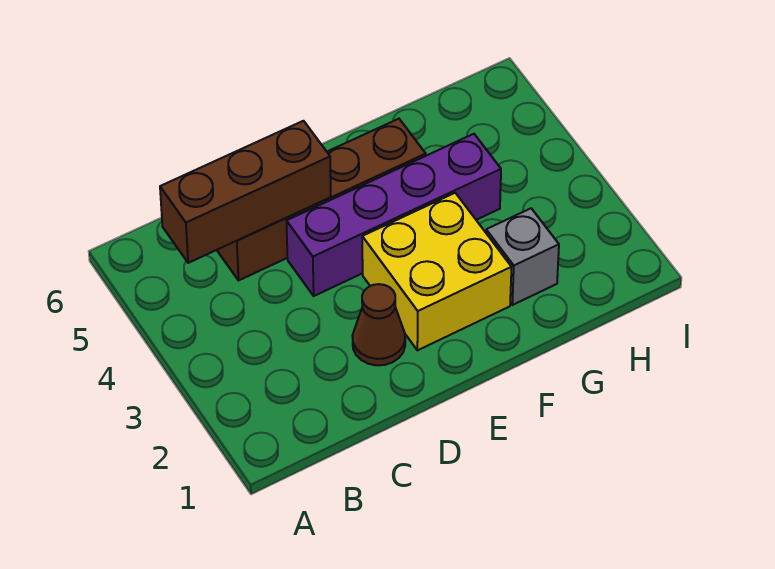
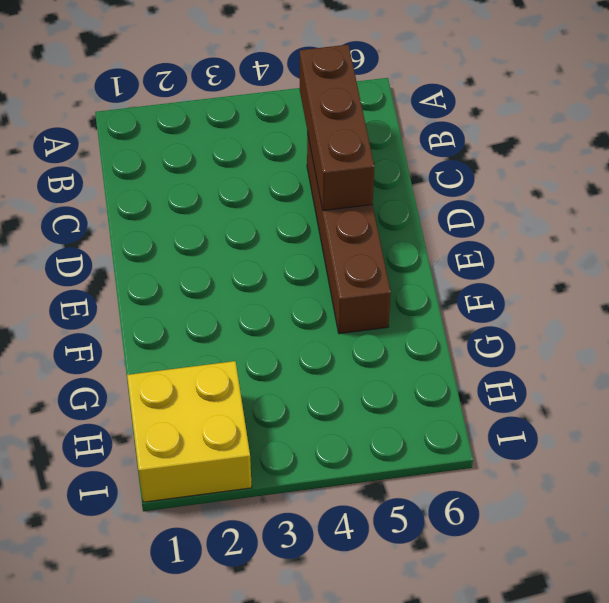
yellow brick H1:I2 level 1 -> yellow brick E2:F3 level 1
none -> brown cone D2 level 1
none -> purple brick D4:G4 level 1

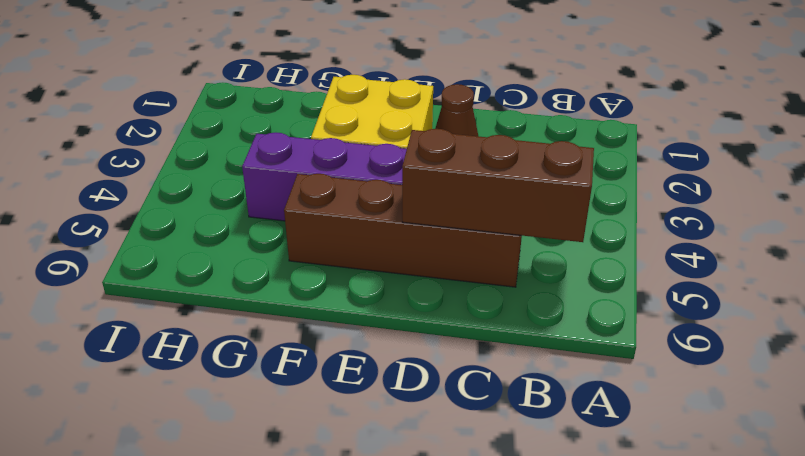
none -> grey brick G2 level 1

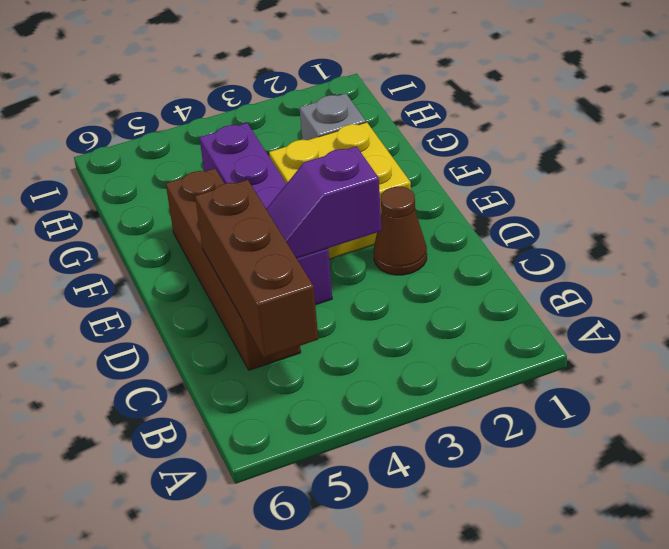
purple slope D3:D4 level 2 top 3 -> none

